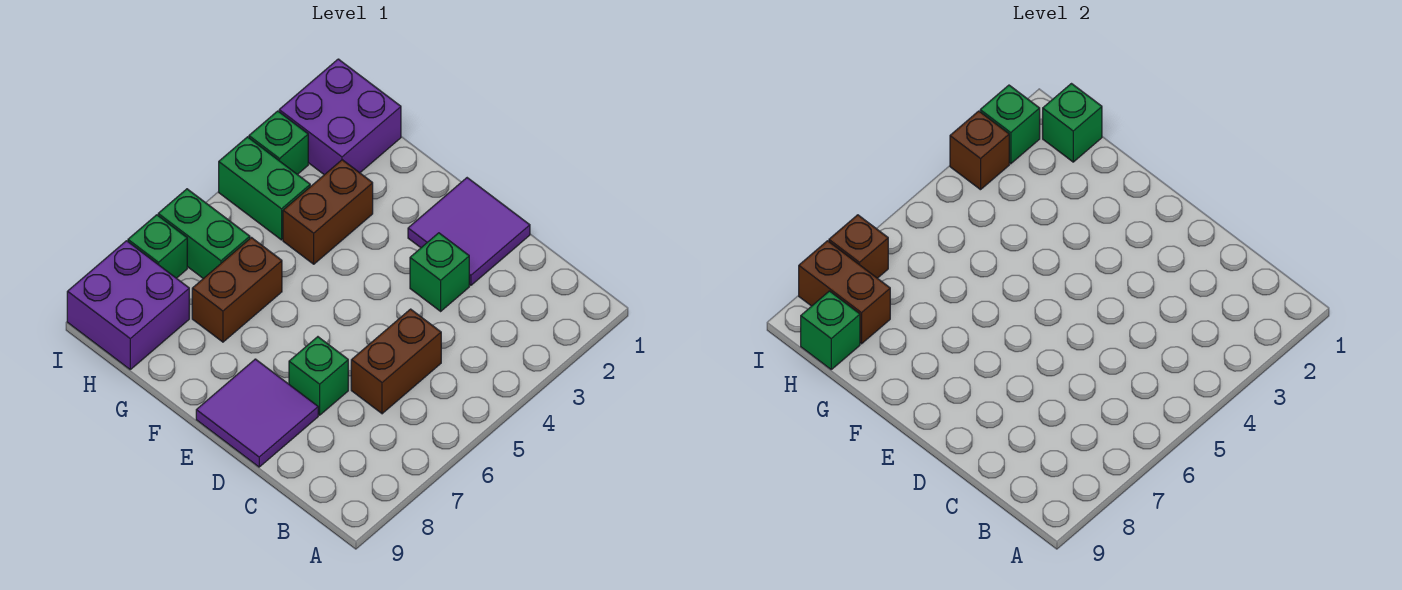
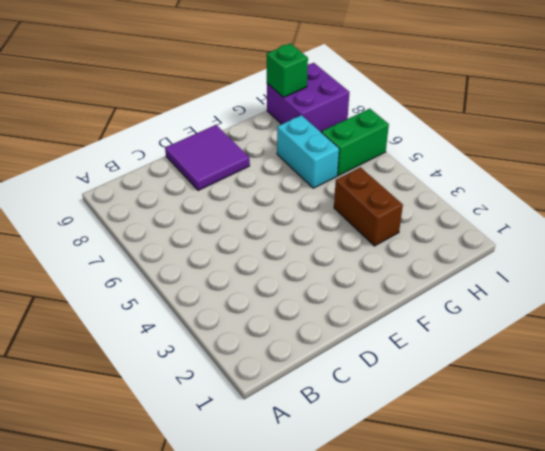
cyan brick G6:G7 level 1 -> brown brick G6:G7 level 1
none -> brown brick C5:C6 level 1
none -> purple tile D1:E2 level 1
none -> green brick D3 level 1

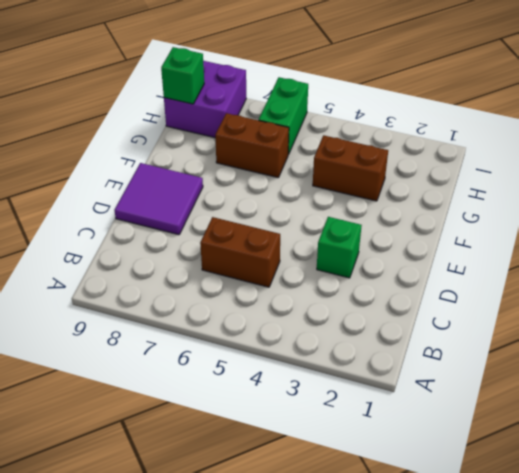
none -> purple tile D1:E2 level 1
none -> green brick D7 level 1
none -> purple brick H1:I2 level 1

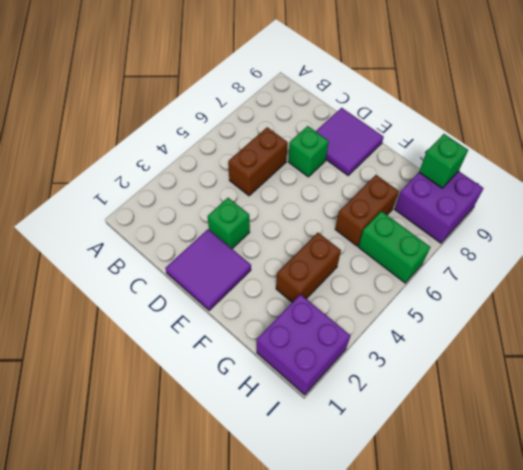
none -> green brick H4:I4 level 1
none -> green brick I3 level 1
none -> green brick I7 level 1

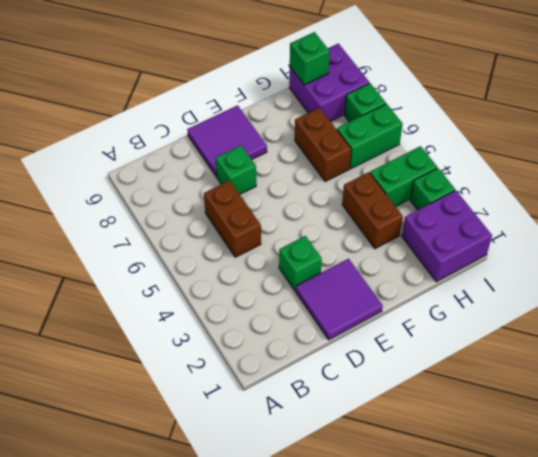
none -> green brick H1 level 2
none -> brown brick H8:I8 level 2
none -> green brick I2 level 2

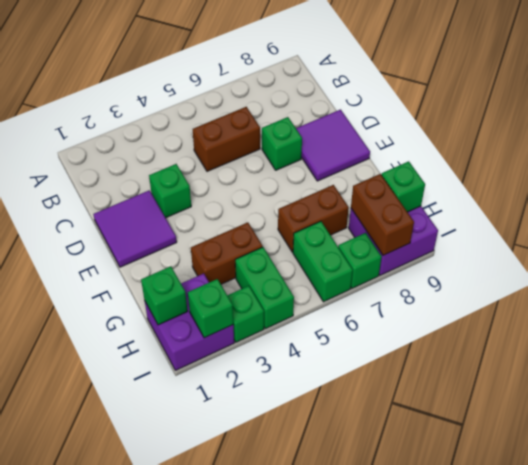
none -> brown brick I3 level 2
none -> brown brick I7 level 2

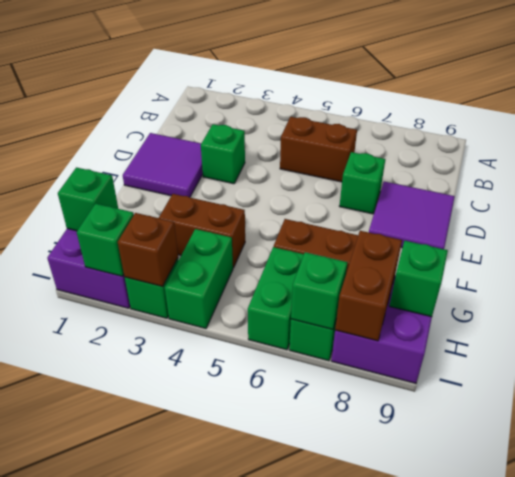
green brick I7 level 2 -> brown brick I7 level 2

